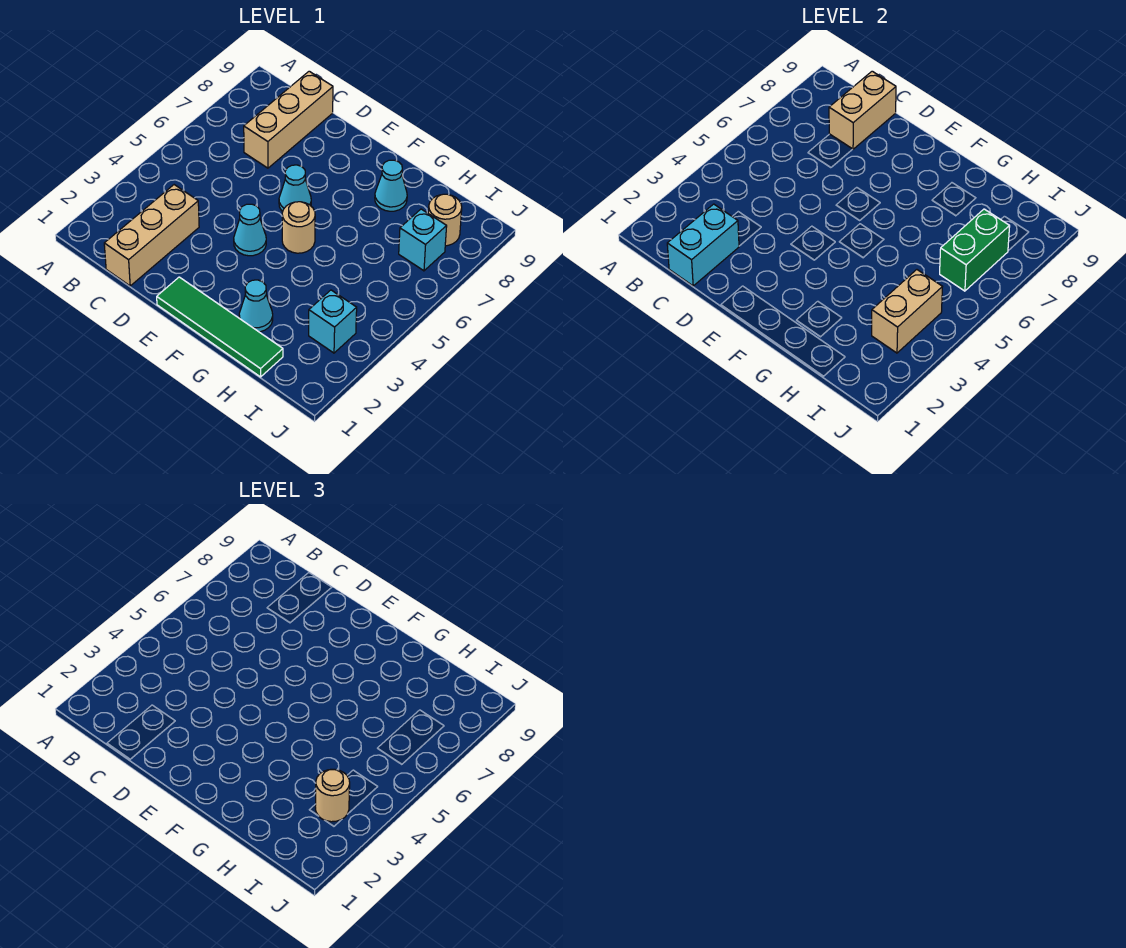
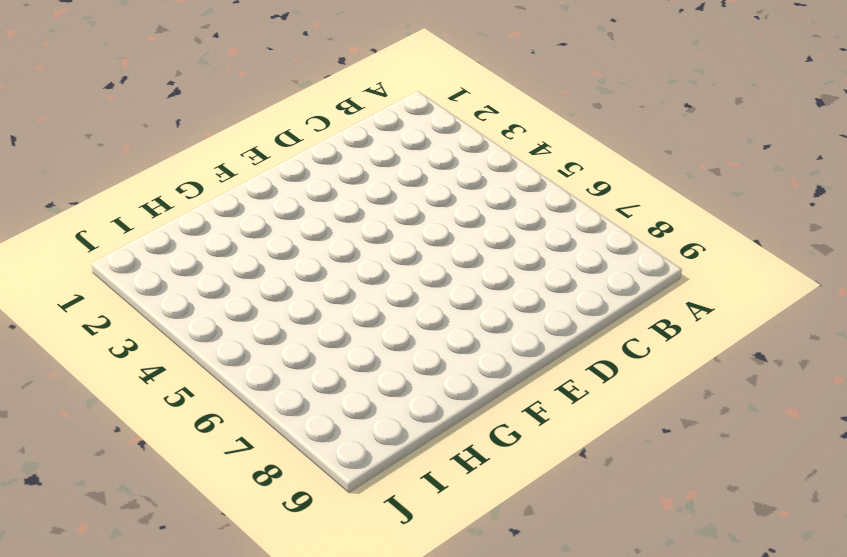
none -> tan brick C1:C3 level 1
none -> tan brick C7:C9 level 1
none -> green tile E1:H1 level 1

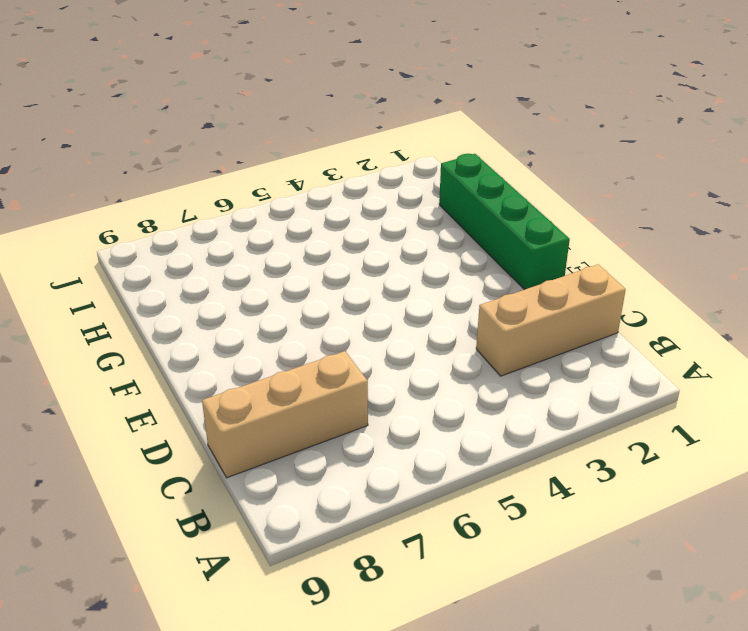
green brick E1:H1 level 1 -> green tile E1:H1 level 1
none -> cyan cone E4 level 1
none -> cyan cone E6 level 1
none -> tan round brick F5 level 1

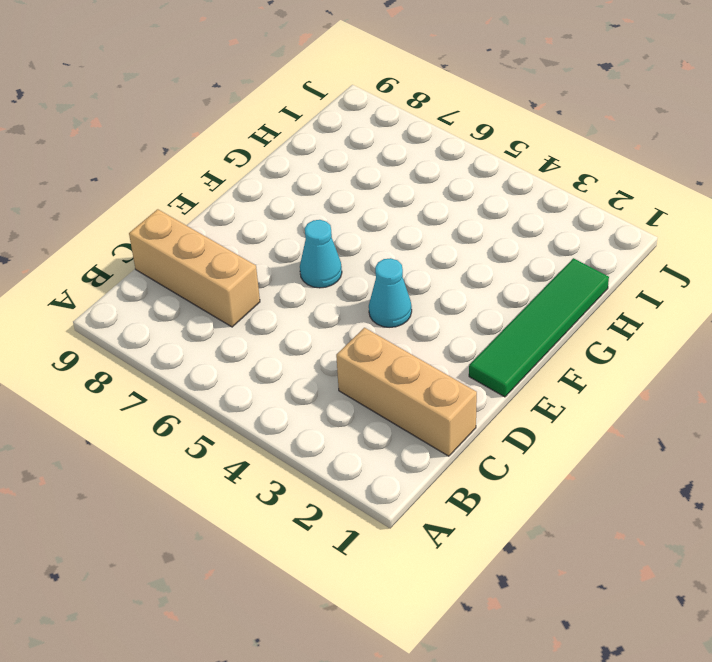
none -> tan round brick F5 level 1
none -> cyan cone G2 level 1
none -> cyan cone G8 level 1

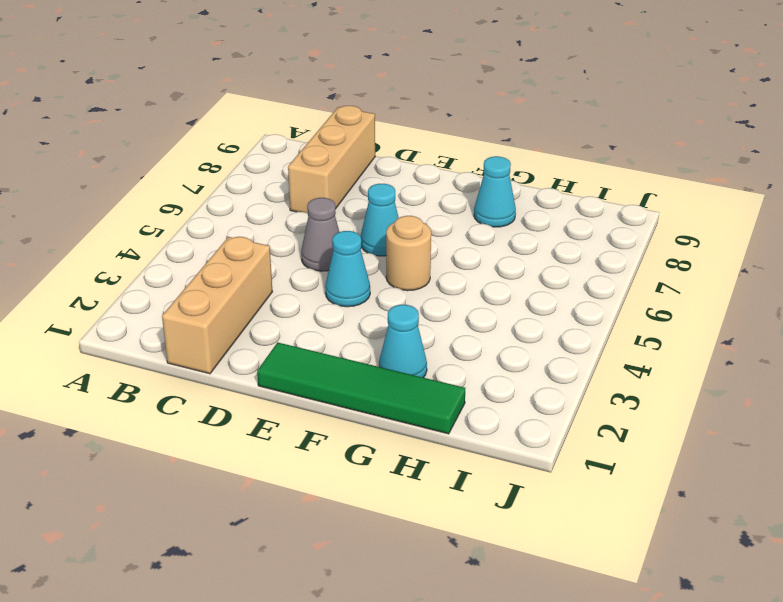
grey cone D5 level 1 -> none
none -> cyan brick I3 level 1
none -> cyan brick I7 level 1
none -> tan round brick I8 level 1

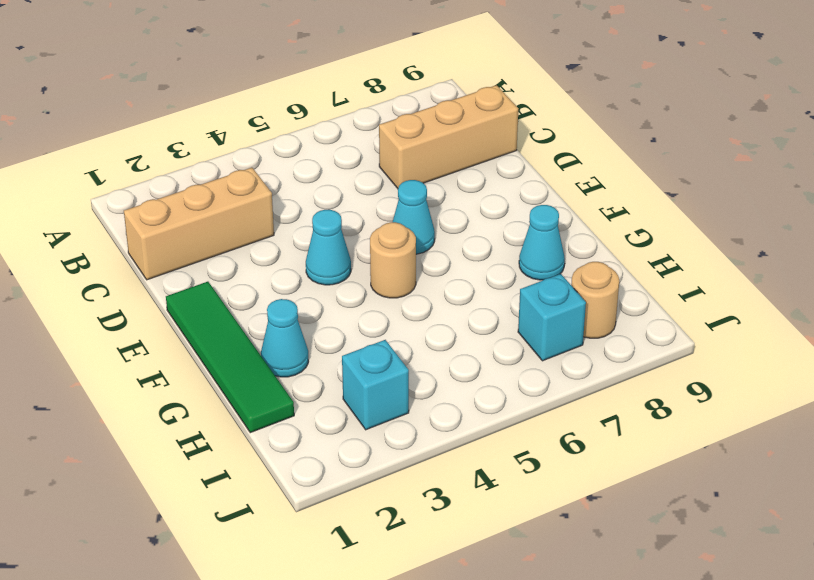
none -> cyan brick C1:C2 level 2
none -> tan brick C8:C9 level 2
none -> tan brick I3:I4 level 2

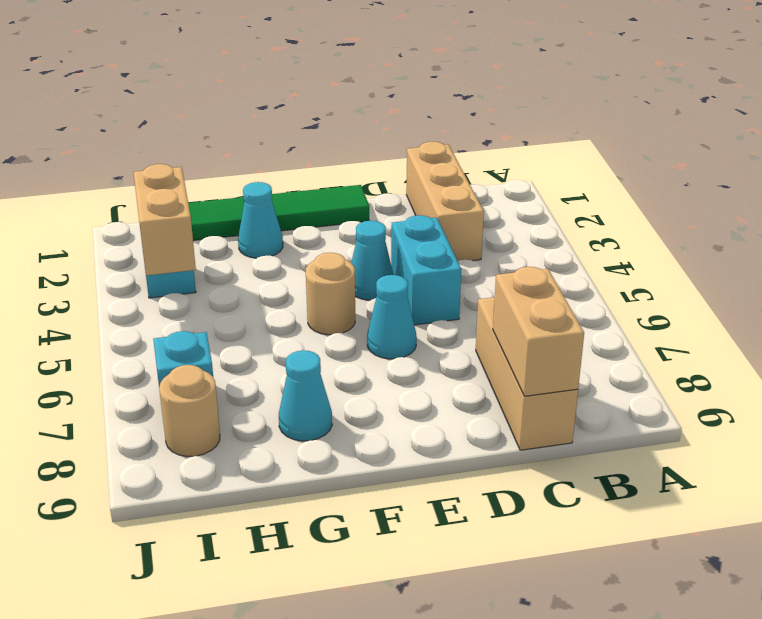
cyan brick D4:D5 level 1 -> cyan brick C1:C2 level 2
none -> green brick I6:I7 level 2
none -> tan round brick I3 level 3

